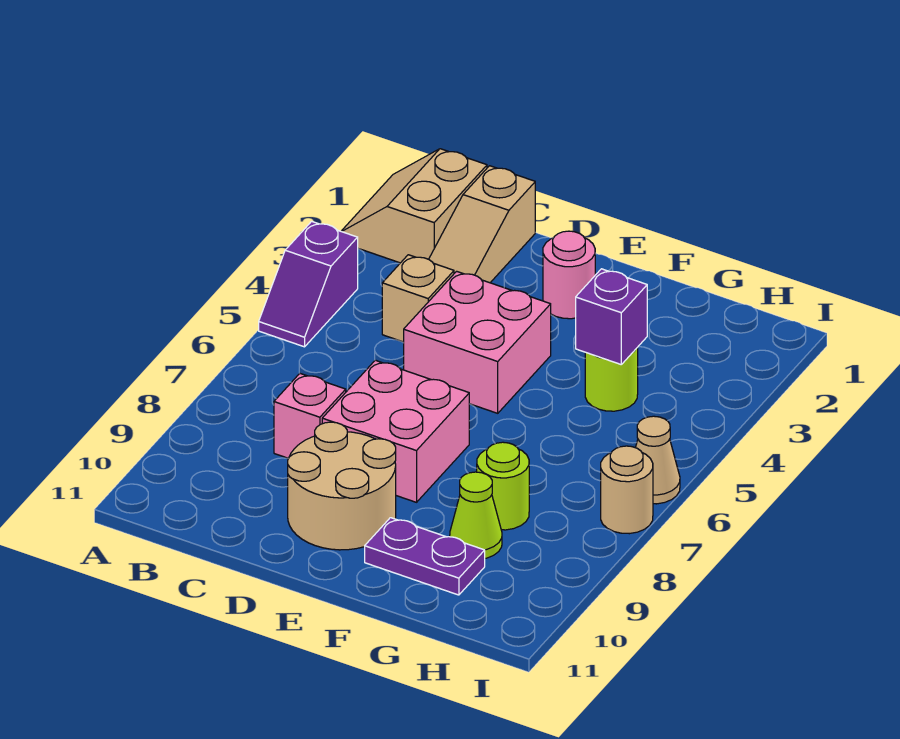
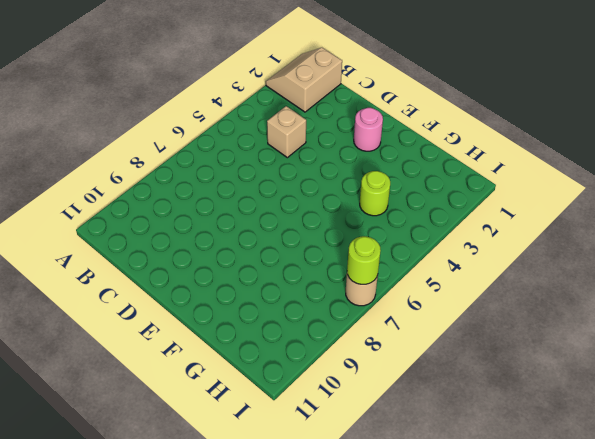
lime round brick I7 level 2 -> lime round brick G8 level 1
none -> purple slope A4:A5 level 1 top 4
none -> tan slope C1:C3 level 1 top 1
none -> pink brick C8 level 1

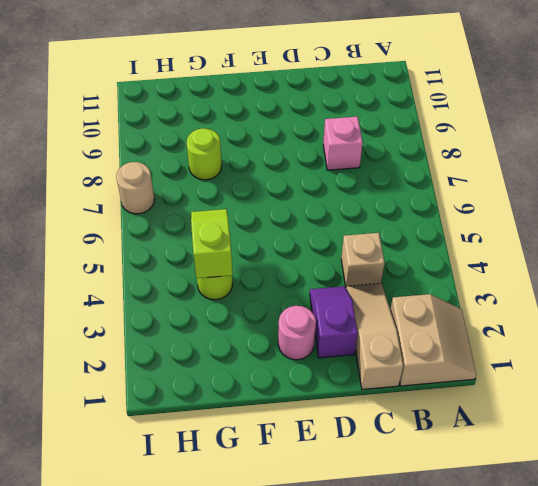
purple slope D2:D3 level 1 top 2 -> purple slope A4:A5 level 1 top 4
lime slope G4:G5 level 2 top 4 -> purple brick G4 level 2
none -> pink brick D4:E5 level 1
none -> pink brick D7:E8 level 1
none -> tan round brick D9:E10 level 1

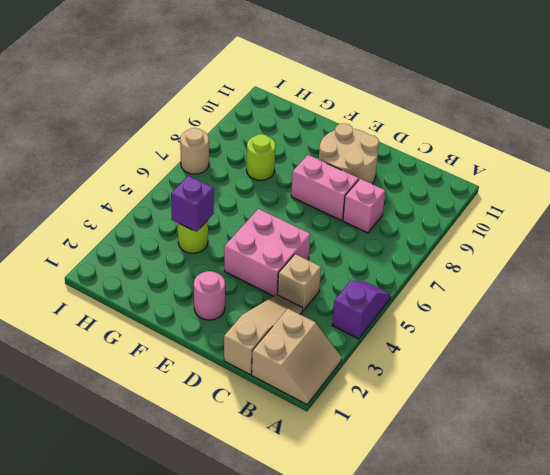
pink brick D8:E8 level 1 -> pink brick D7:E8 level 1
none -> purple plate F10:G10 level 1
none -> lime cone G9 level 1
none -> tan cone I6 level 1

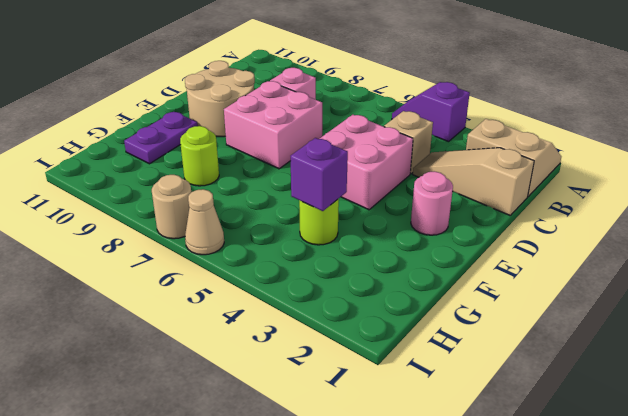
none -> lime cone G9 level 1

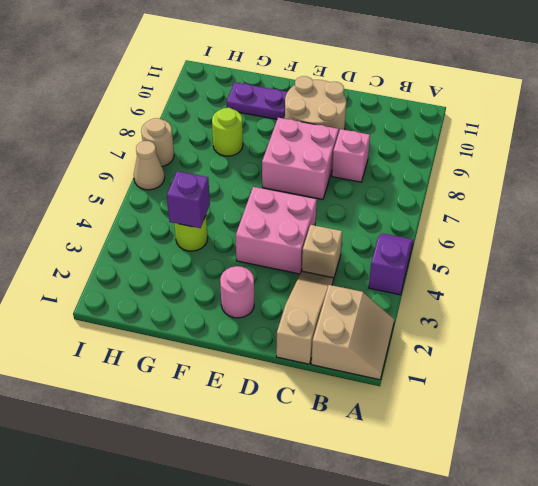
none -> lime cone G9 level 1

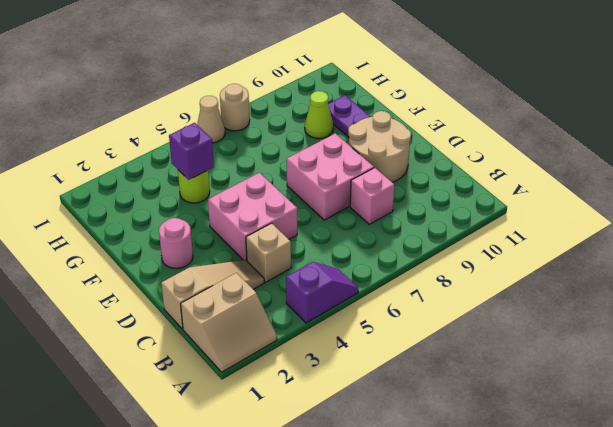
none -> lime round brick G8 level 1

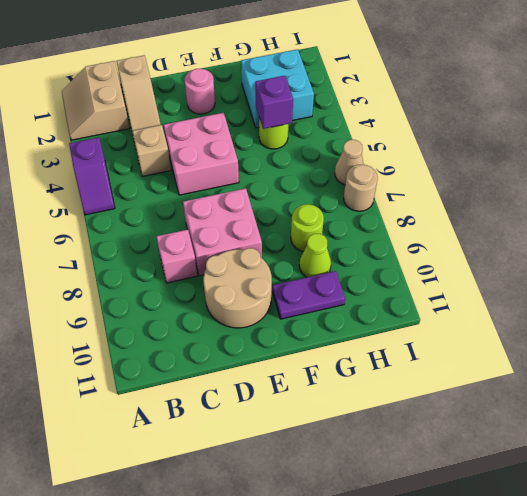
cyan brick G2:H3 level 1 -> none

